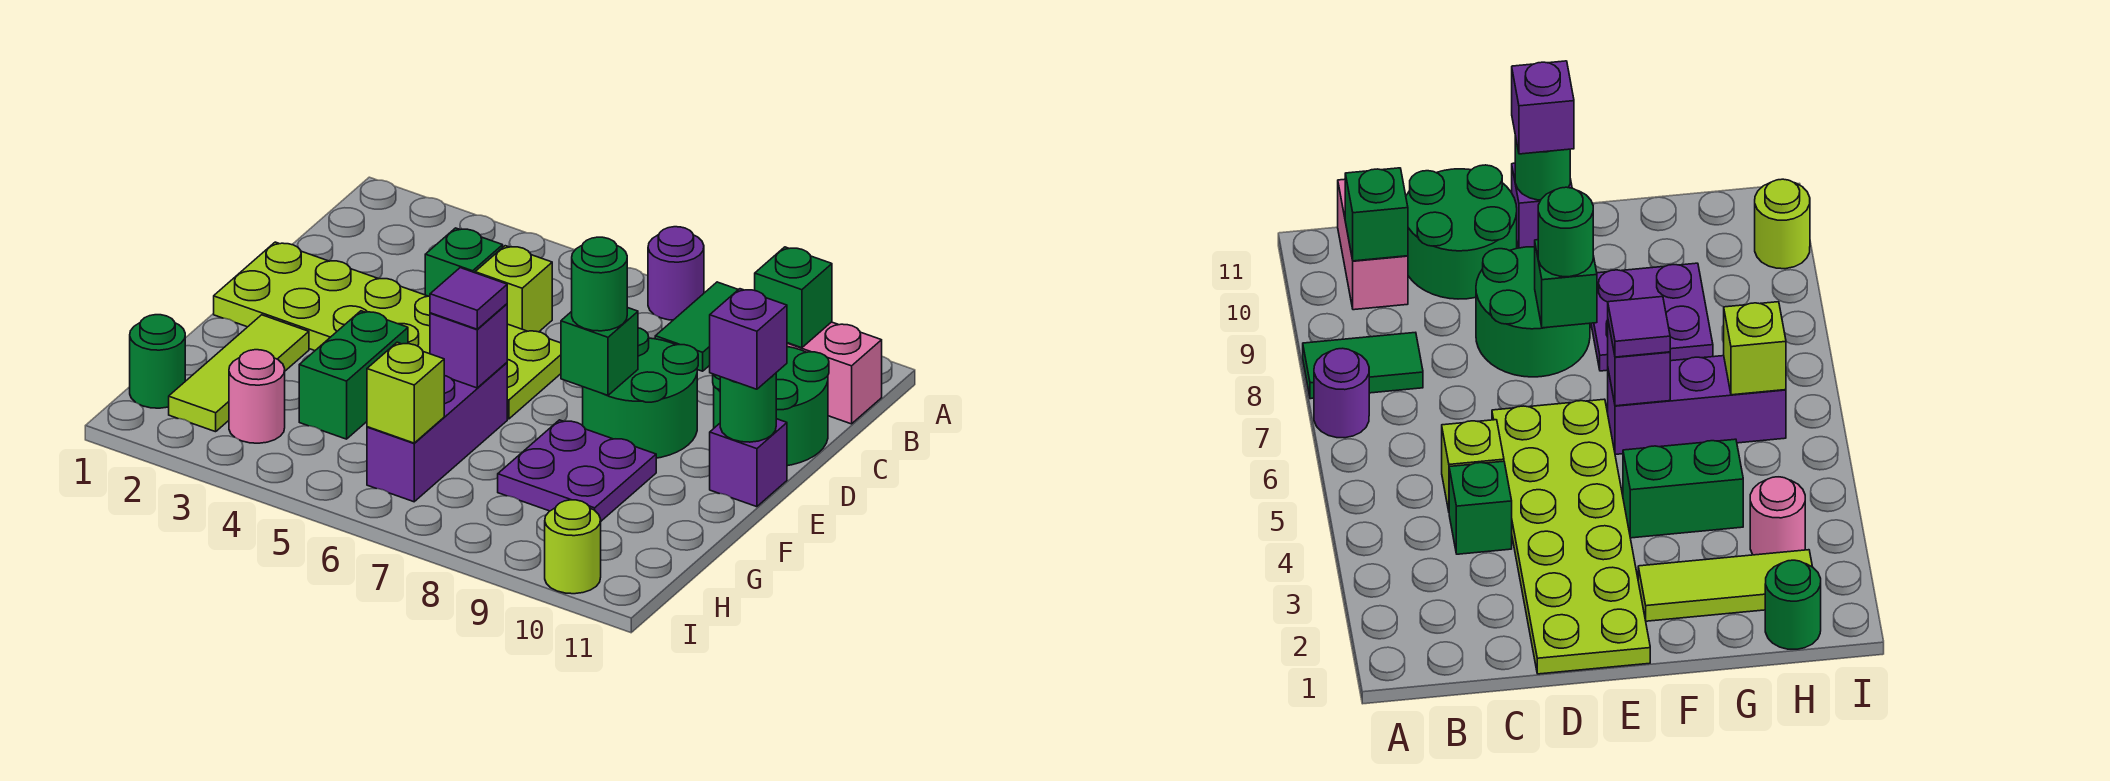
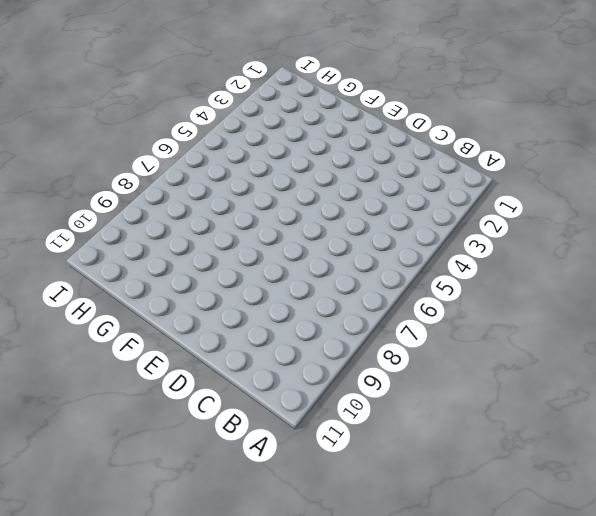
none -> purple round brick A7 level 1
none -> green tile A8:B8 level 1
none -> pink brick B10:B11 level 1

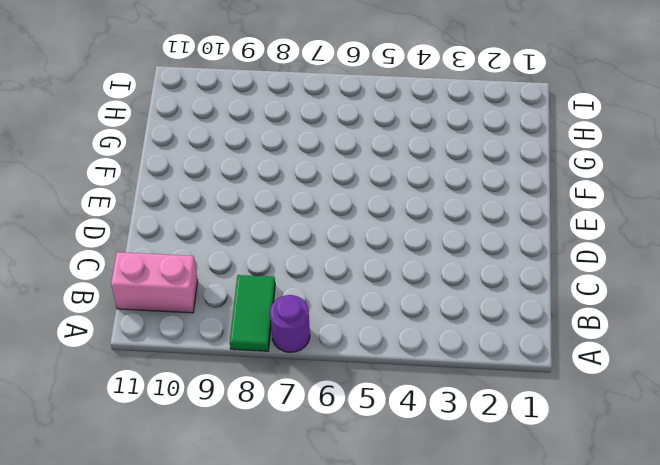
none -> green brick C4 level 1
none -> lime brick C5 level 1
none -> green round brick C10:D11 level 1

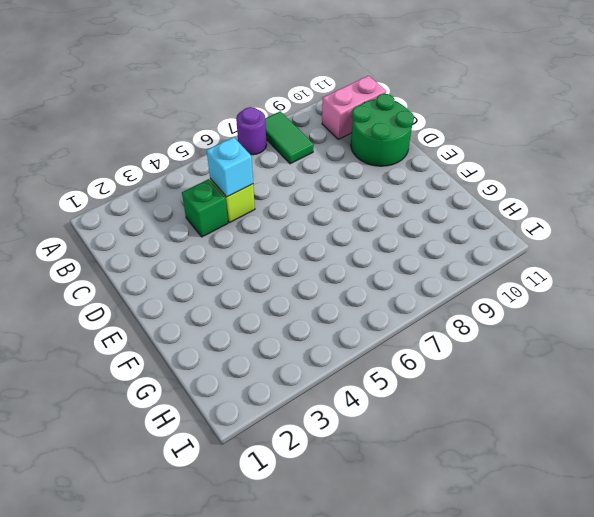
cyan brick C5 level 2 -> none
none -> lime plate D1:E6 level 1
none -> green round brick D8:E9 level 1
none -> purple brick E11 level 1

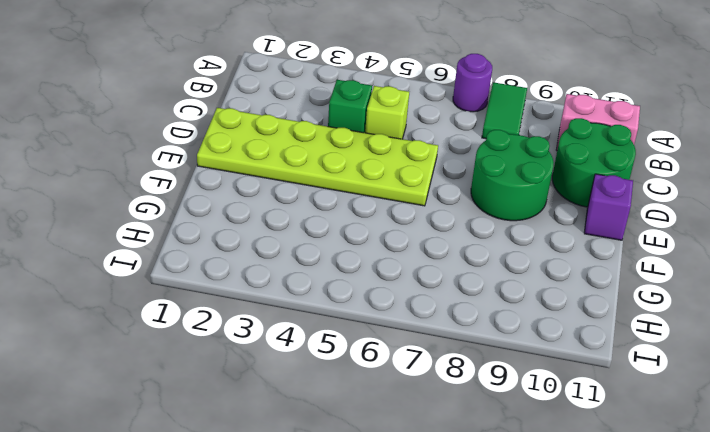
none -> lime tile F2:H2 level 1
none -> green brick F4:G4 level 1
none -> purple brick F6:H6 level 1

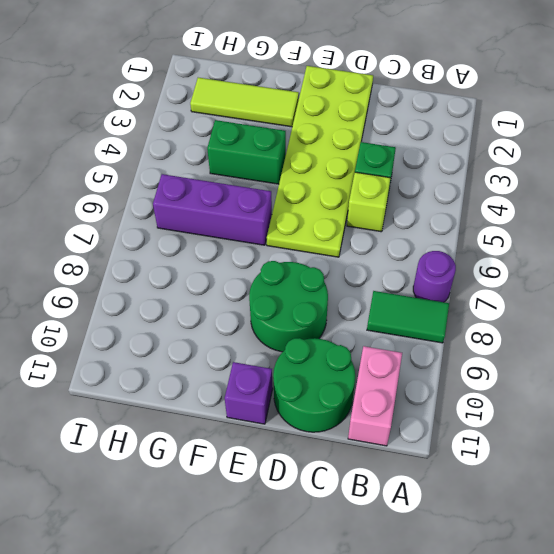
none -> purple plate F8:G9 level 1
none -> green round brick H1 level 1
none -> pink round brick H3 level 1

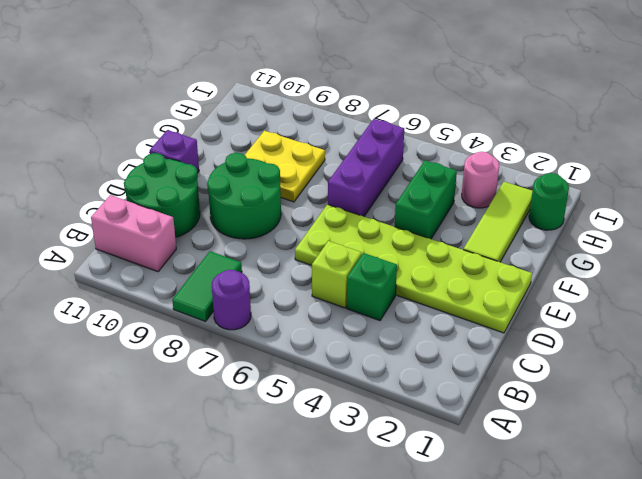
yellow plate F8:G9 level 1 -> purple plate F8:G9 level 1
none -> lime round brick I10 level 1
none -> green brick B10 level 2
none -> green brick E8 level 2

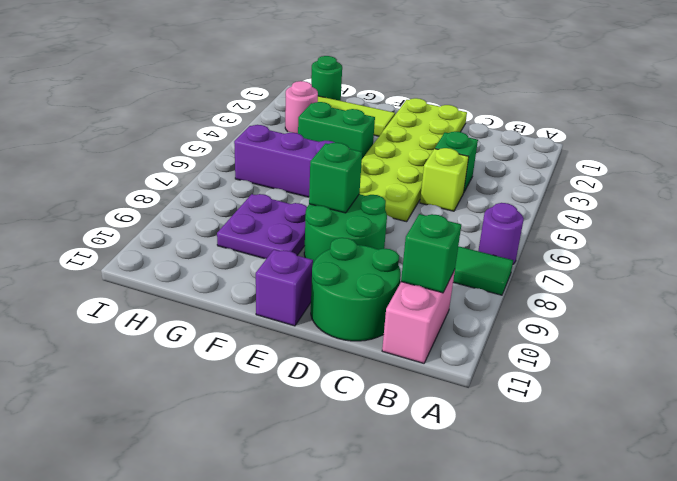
none -> lime round brick I10 level 1
none -> green round brick E11 level 2
none -> purple brick F6 level 2

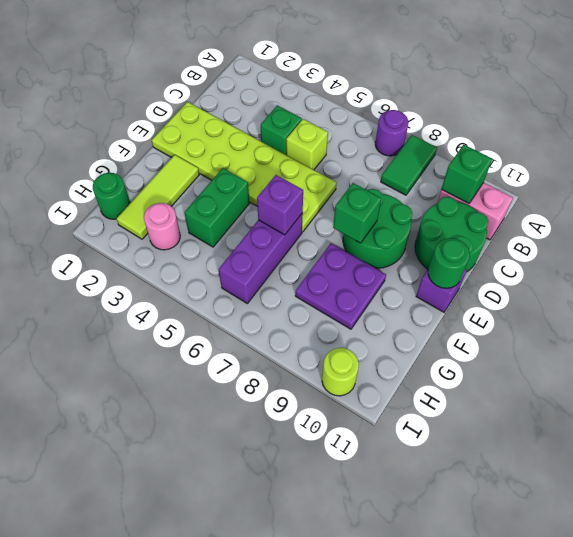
none -> lime brick H6 level 2
none -> green round brick E8 level 3
none -> purple brick E11 level 3

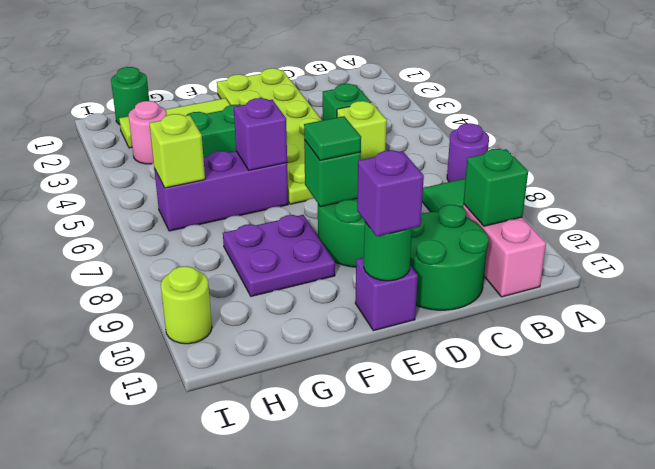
green tile E8 level 3 -> green round brick E8 level 3
none -> purple tile F6 level 3

